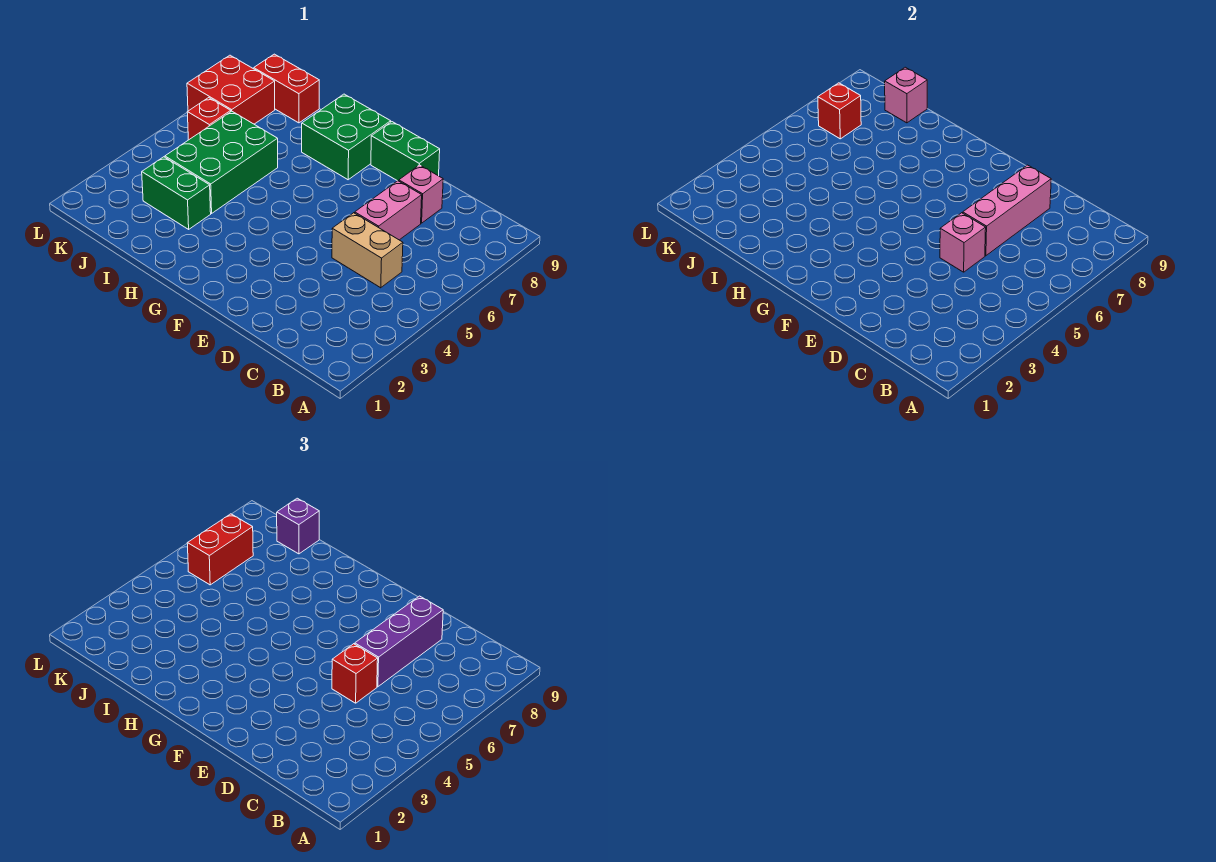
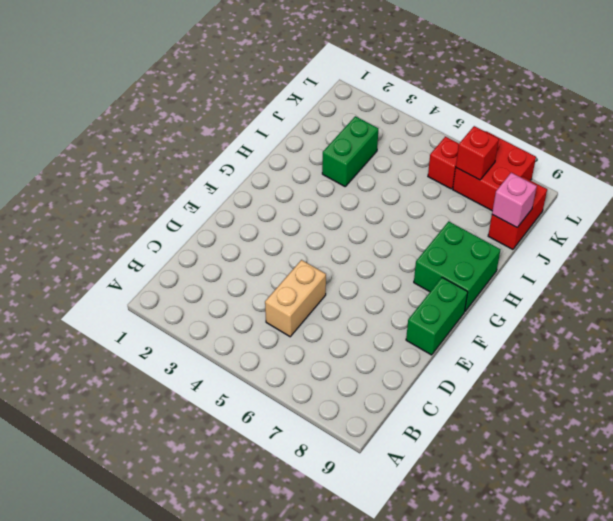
none -> pink brick D6:D7 level 1
none -> pink brick D8 level 1
none -> green brick I4:J6 level 1

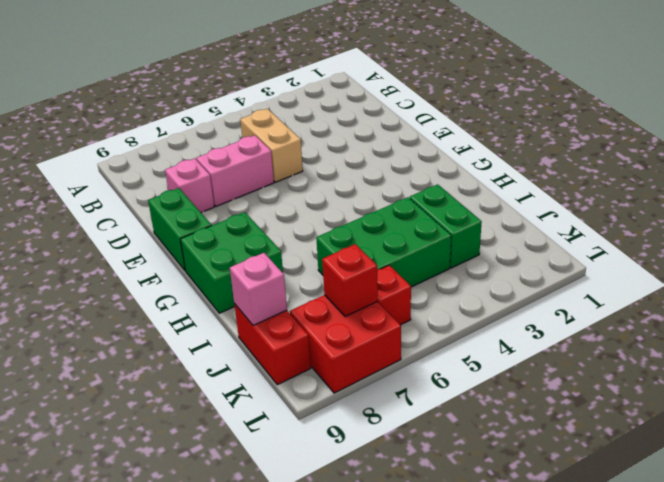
none -> pink brick D5 level 2
none -> pink brick D6:D8 level 2
none -> red brick D5 level 3

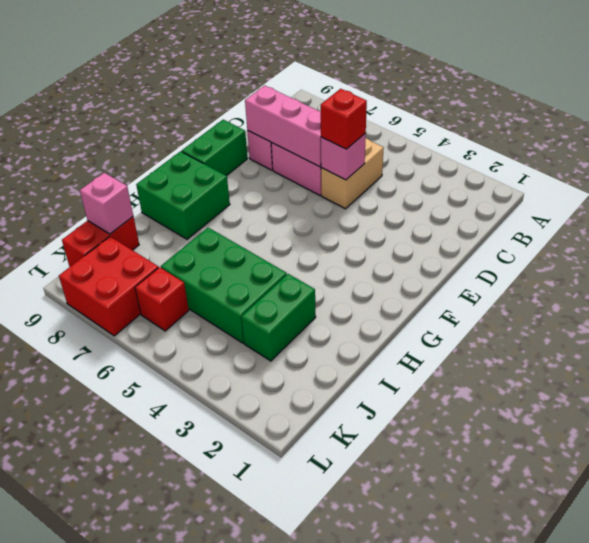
none -> red brick K7 level 2
none -> purple brick D6:D8 level 3
none -> purple brick J9 level 3

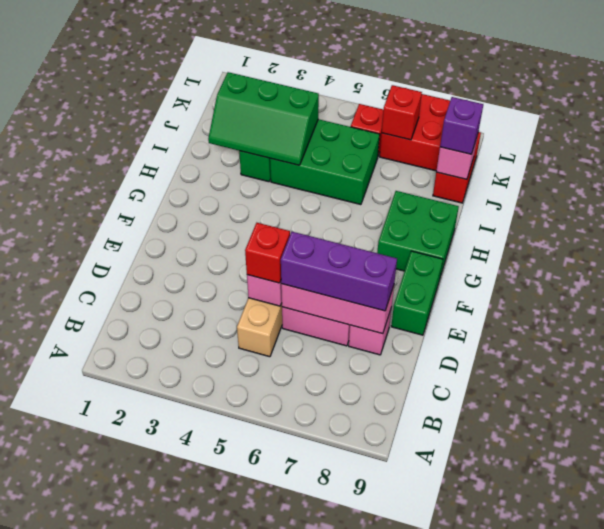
green slope I2:J4 level 2 top J -> none
none -> red brick K6:K7 level 3

